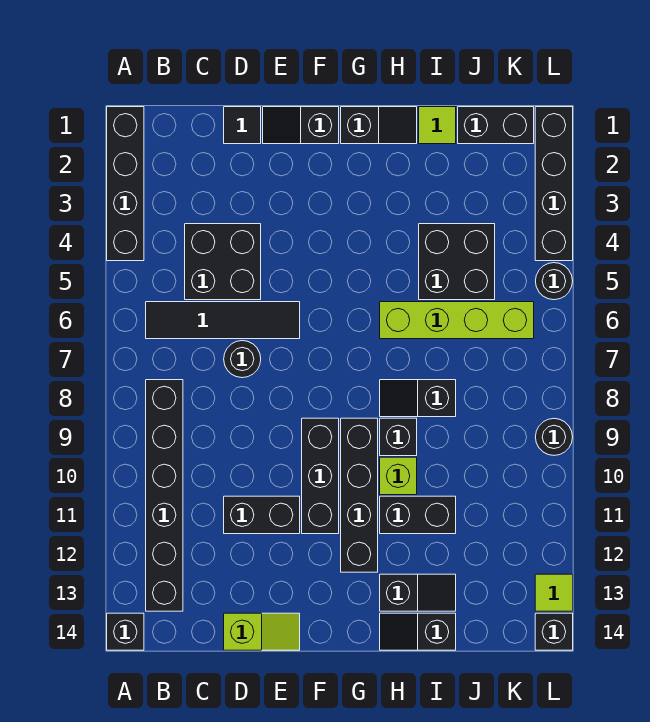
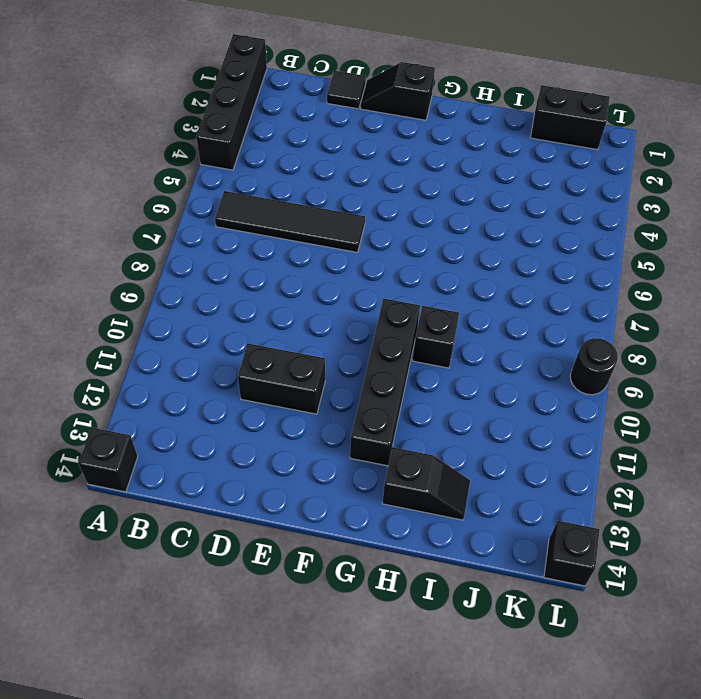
none -> black brick B8:B13 level 1
none -> black brick C4:D5 level 1
none -> black round brick D7 level 1

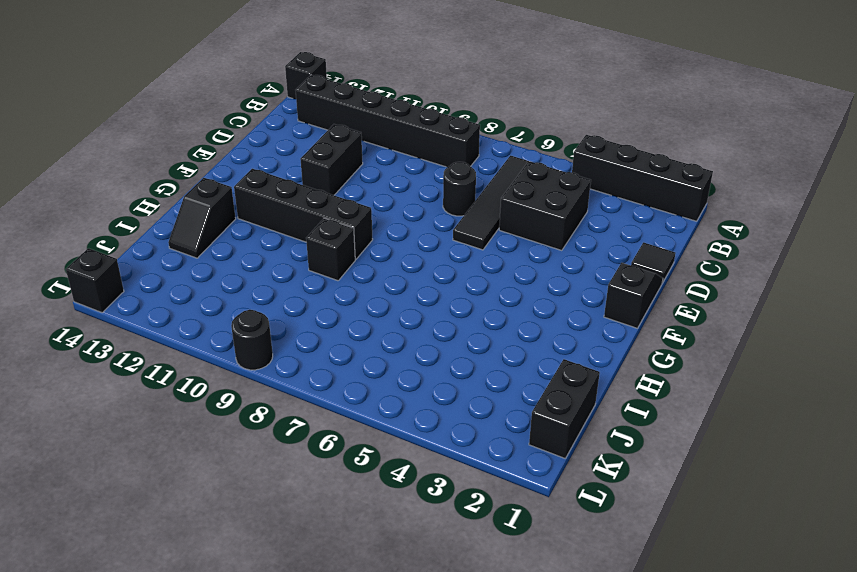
none -> lime slope D14:E14 level 1 top D
none -> black brick F9:F11 level 1
none -> black slope G1:H1 level 1 top G

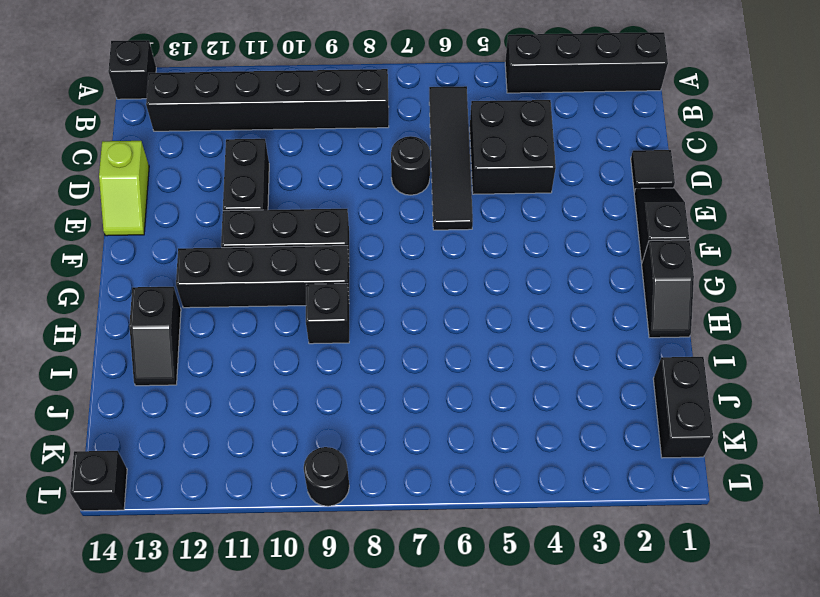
none -> lime brick H6:K6 level 1
none -> black slope H8:I8 level 1 top I
none -> lime brick H10 level 1

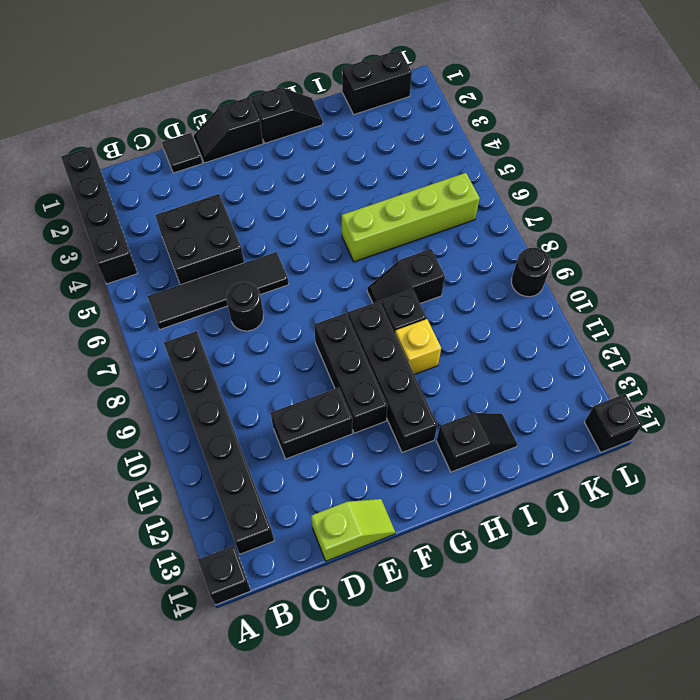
yellow brick H10 level 1 -> lime brick H10 level 1
none -> black brick H11:I11 level 1
none -> black slope H14:I14 level 1 top I
none -> lime tile I1 level 1

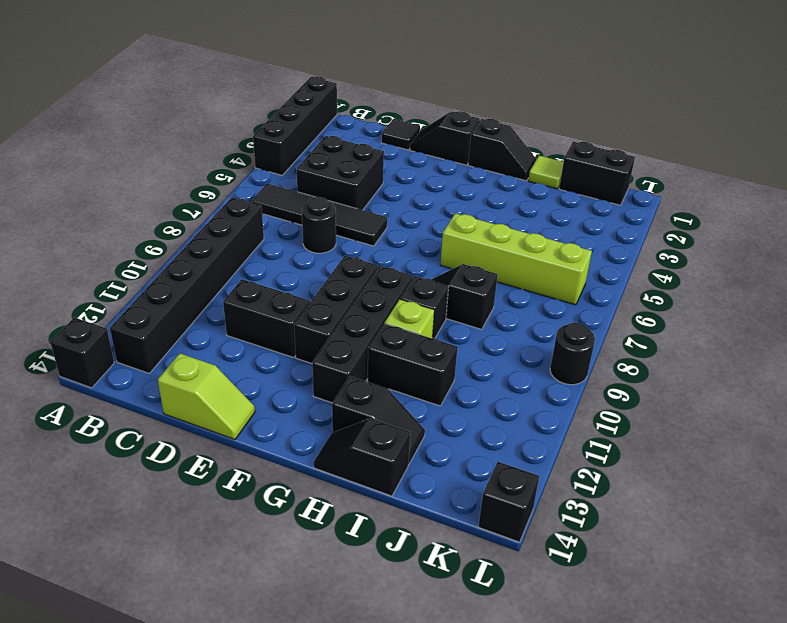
none -> black brick I4:J5 level 1
none -> black brick L1:L4 level 1
none -> black round brick L5 level 1

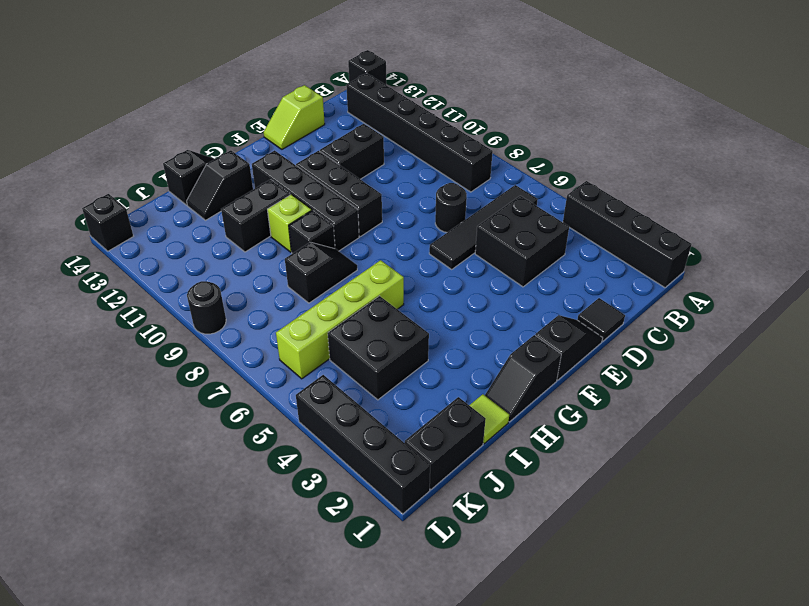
none -> black round brick L5 level 1
none -> lime tile L13 level 1

